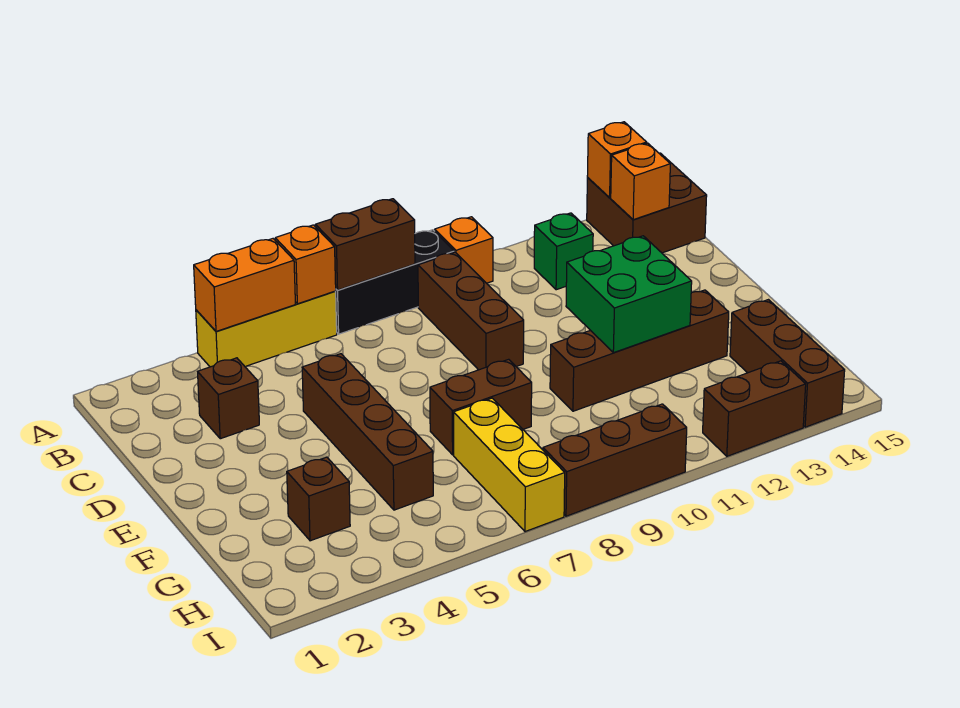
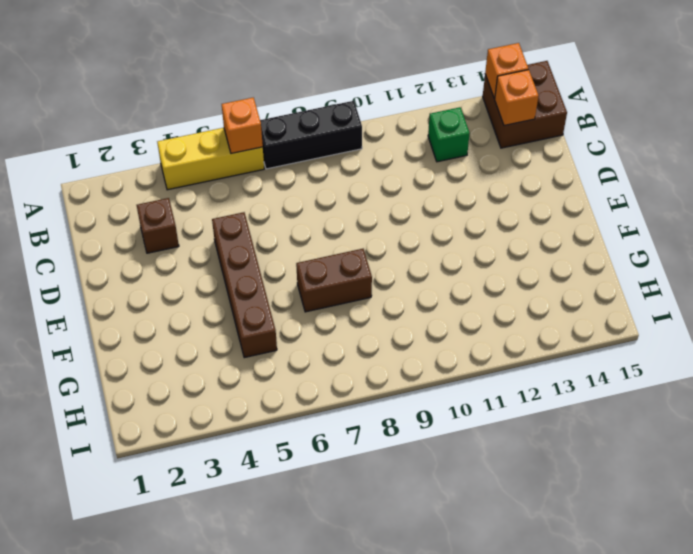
none -> orange brick A10 level 1
none -> brown brick B9:D9 level 1
none -> brown brick F10:F13 level 1

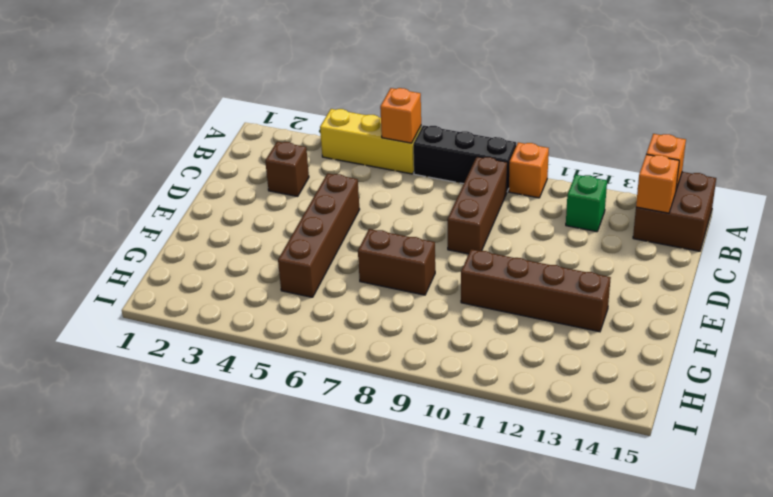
none -> brown brick G3 level 1
none -> yellow brick G7:I7 level 1
none -> brown brick G14:I14 level 1

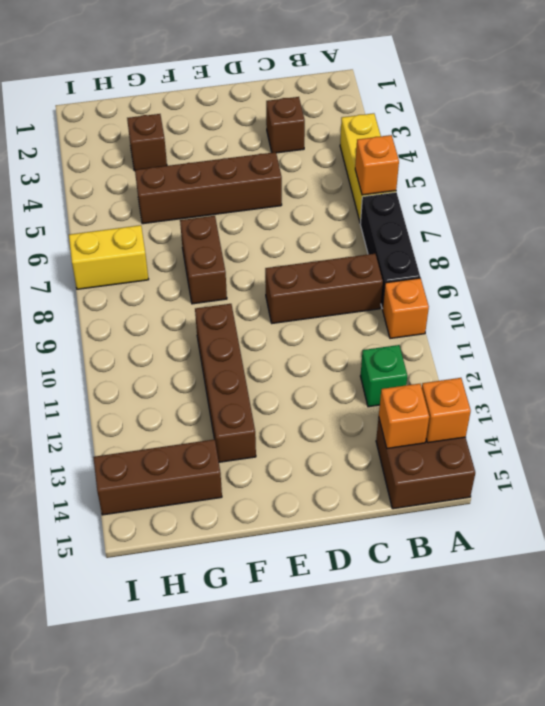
yellow brick H7:I7 level 1 -> yellow brick G7:I7 level 1
none -> brown brick I8:I10 level 1
none -> brown brick I12:I13 level 1
none -> orange brick A4:A5 level 2

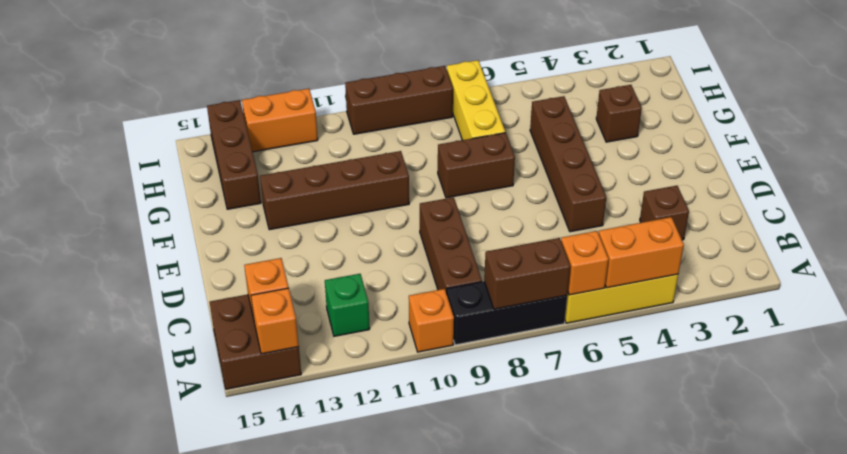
orange brick I12:I13 level 1 -> brown brick I12:I13 level 1
none -> green brick E11:F12 level 2

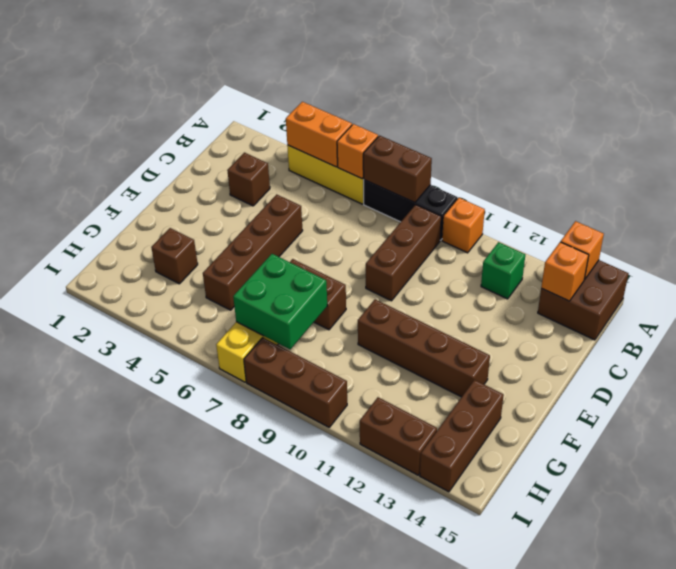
green brick G7:H8 level 2 -> green brick E11:F12 level 2

